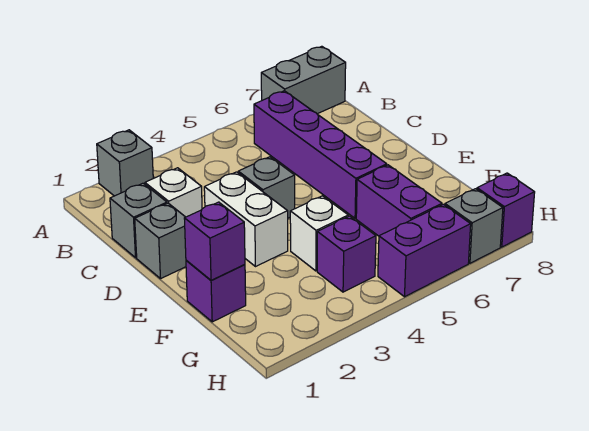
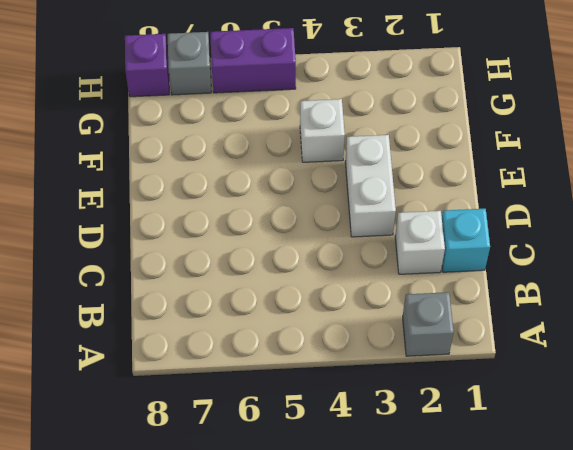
cyan brick C1 level 1 -> grey brick C1 level 1
none -> grey brick A7:A8 level 1
none -> purple brick B6:E6 level 1
none -> grey brick D1 level 1

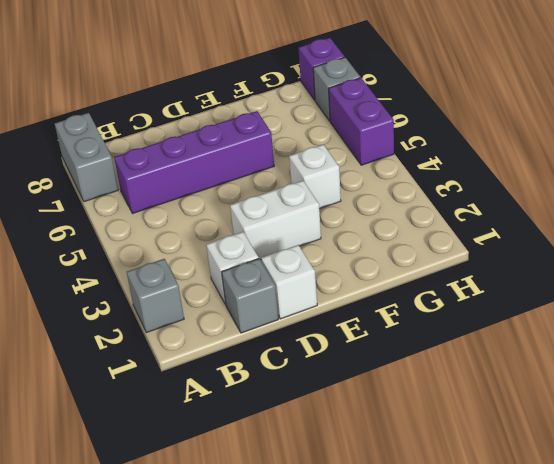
white brick D1 level 1 -> grey brick D1 level 1
none -> grey brick D4 level 1
none -> purple brick F1 level 1
none -> purple brick F6:G6 level 1

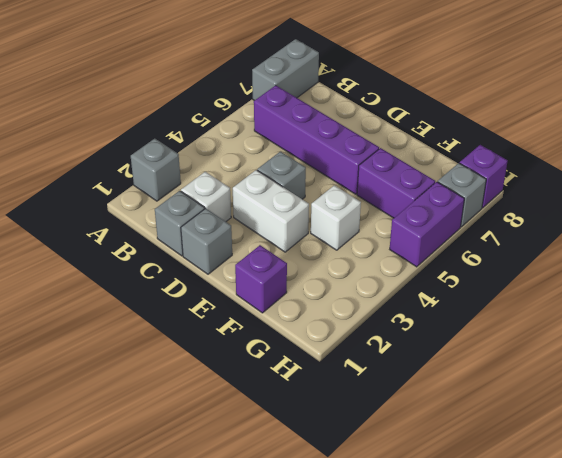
none -> purple brick G4 level 1
none -> purple brick F1 level 2

